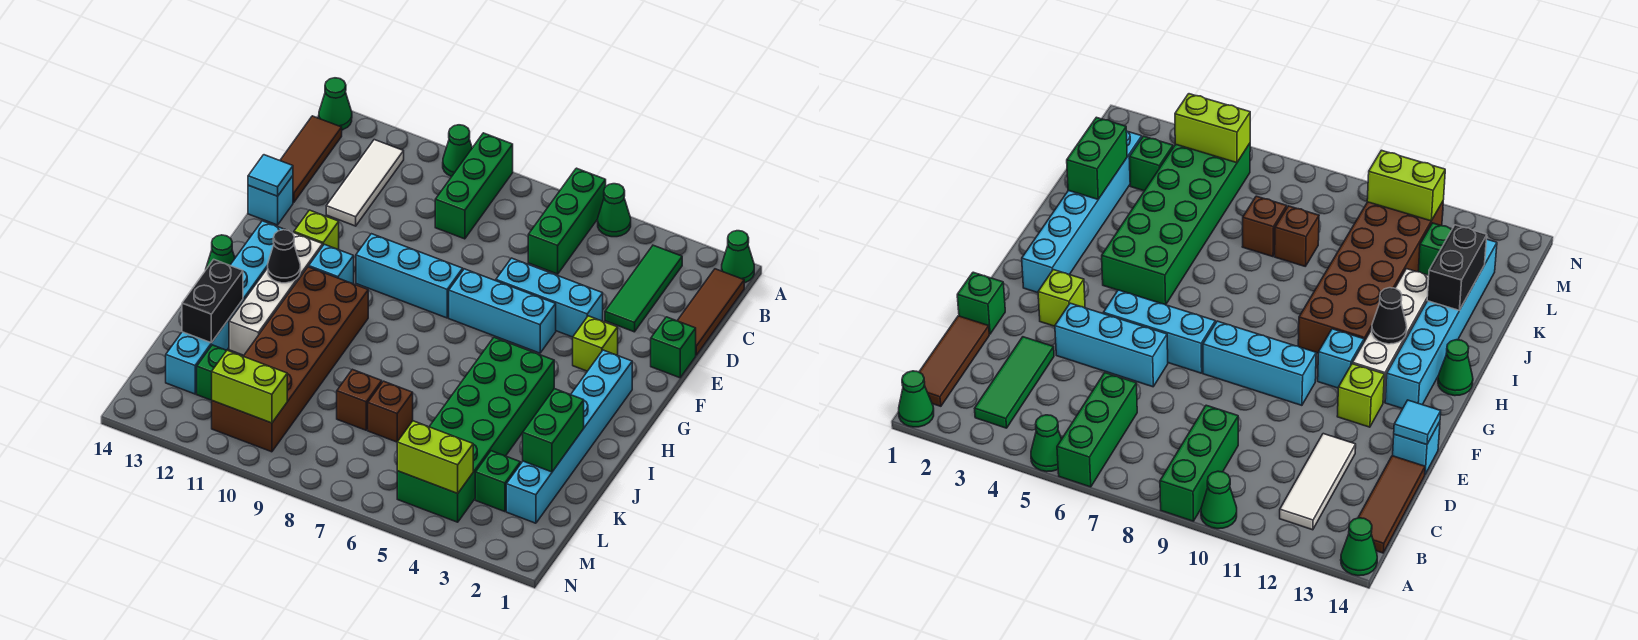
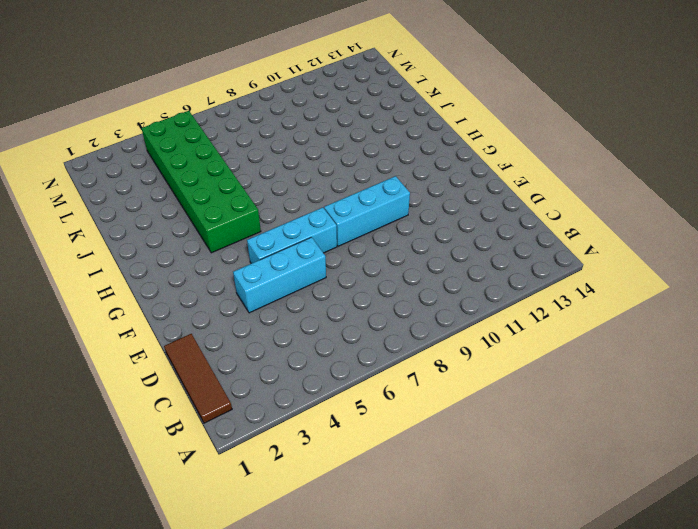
none -> green cone A1 level 1
none -> green cone A5 level 1
none -> green brick A6:C6 level 1
none -> green brick A9:C9 level 1

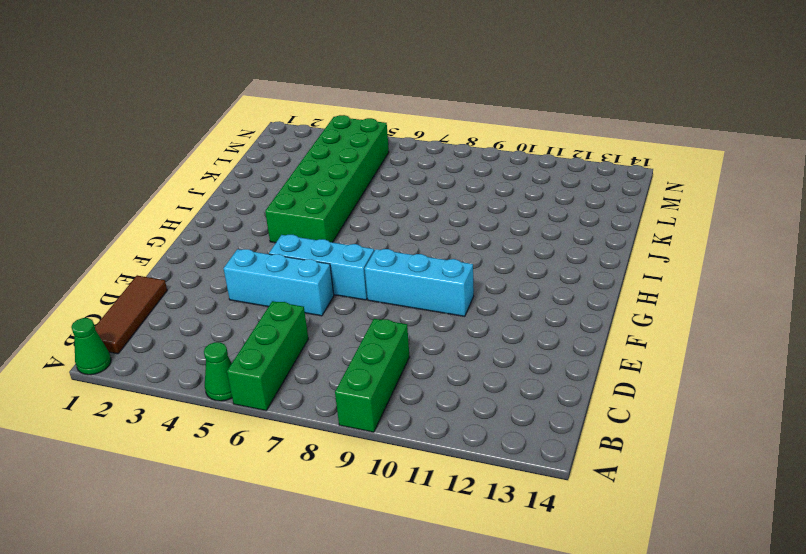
none -> green cone A10 level 1
none -> green cone A14 level 1
none -> green tile B3:D3 level 1
none -> white tile B12:D12 level 1

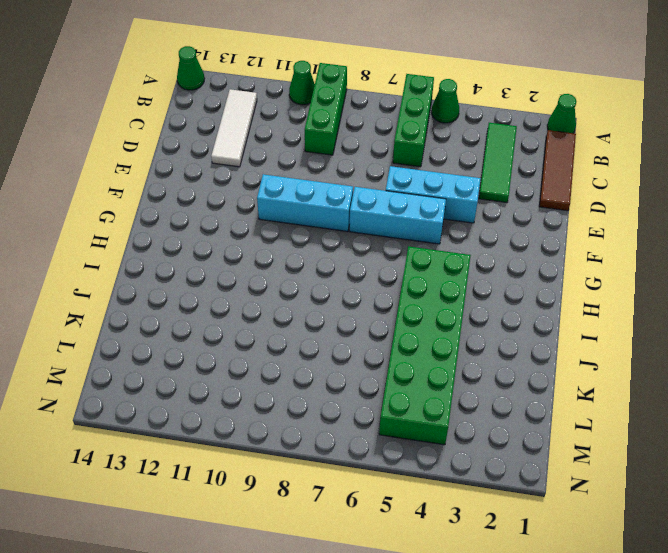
none -> brown tile B14:D14 level 1
none -> green brick E1 level 1
none -> cyan brick E14 level 1
none -> lime brick F3 level 1

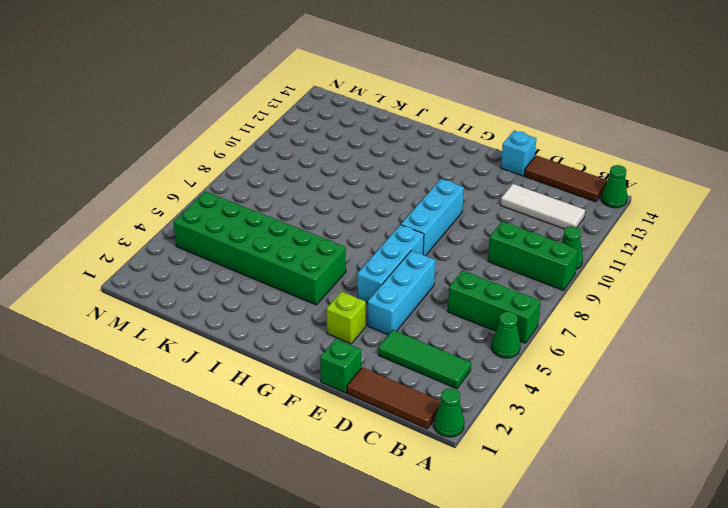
none -> lime brick F12 level 1
none -> cyan brick G2:L2 level 1
none -> cyan brick G11 level 1
none -> white brick G12:J12 level 1

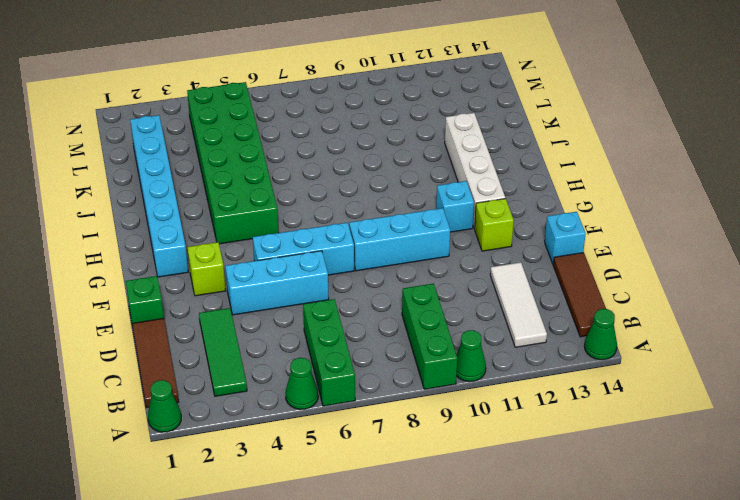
none -> cyan brick G13:L13 level 1
none -> brown brick H10:M11 level 1
none -> green cone H14 level 1
none -> brown brick K7 level 1

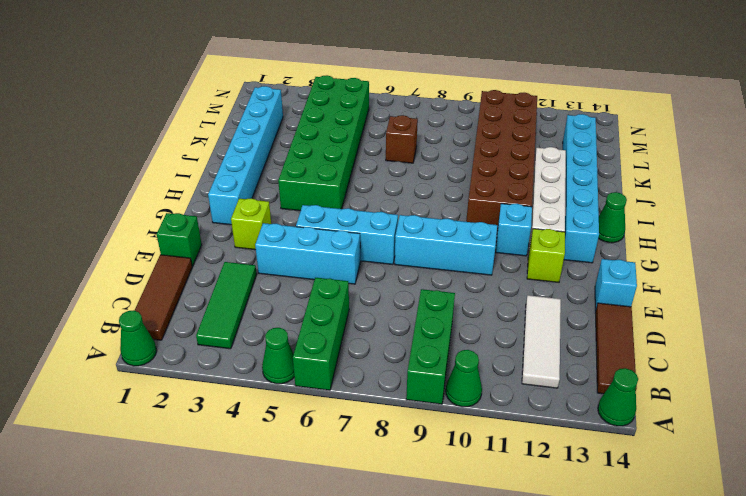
none -> brown brick K8 level 1
none -> green brick L3 level 1
none -> green brick L12 level 1
none -> cyan tile E14 level 2

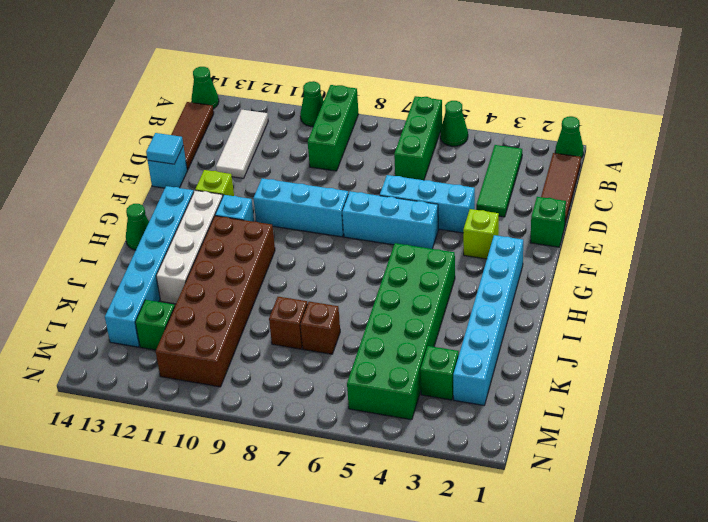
none -> black cone H12 level 2
none -> green brick J2:K2 level 2
none -> black brick J13:K13 level 2
none -> lime brick M4:M5 level 2

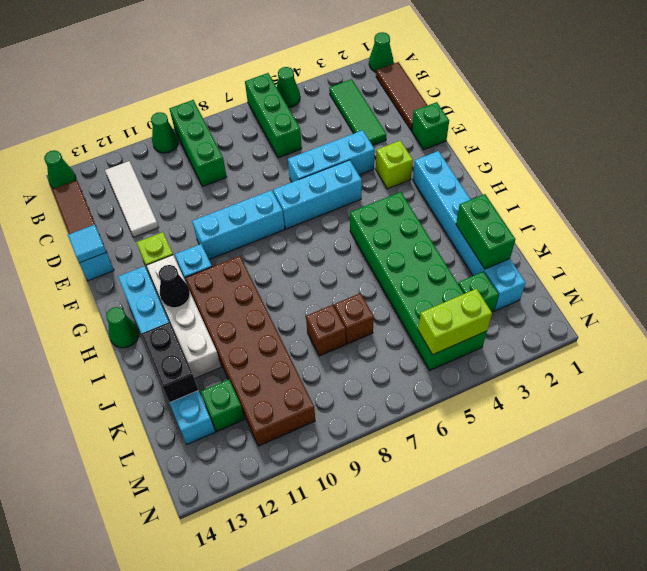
none -> lime brick M10:M11 level 2

